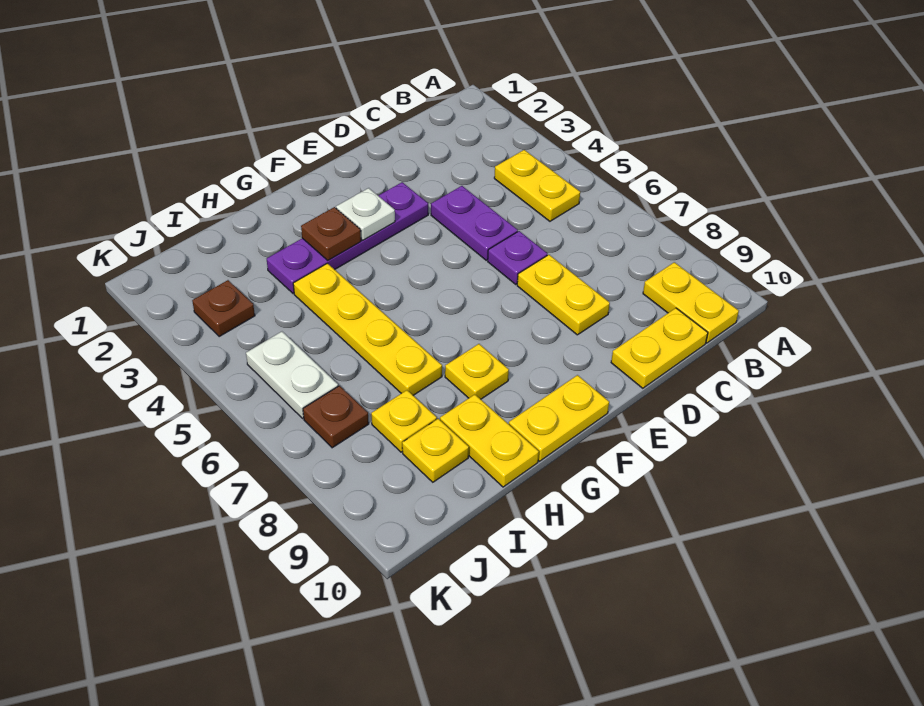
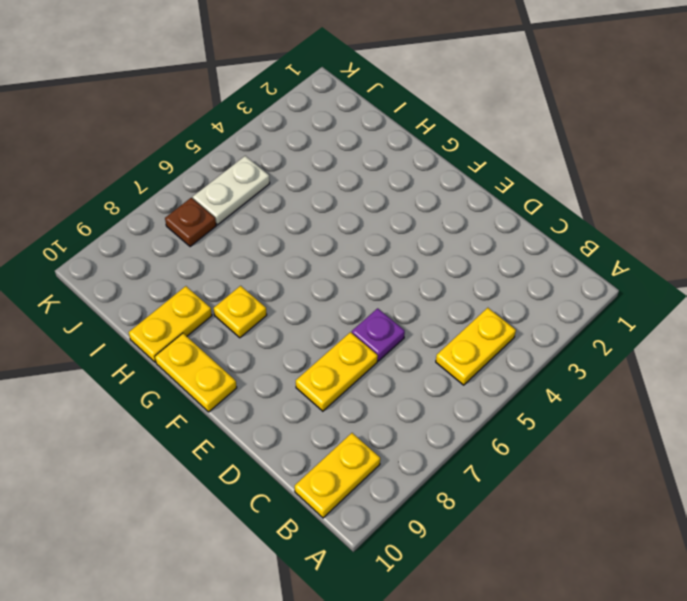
none -> yellow plate C10:D10 level 1
none -> purple plate D4:D5 level 1
none -> purple plate E3:H3 level 1

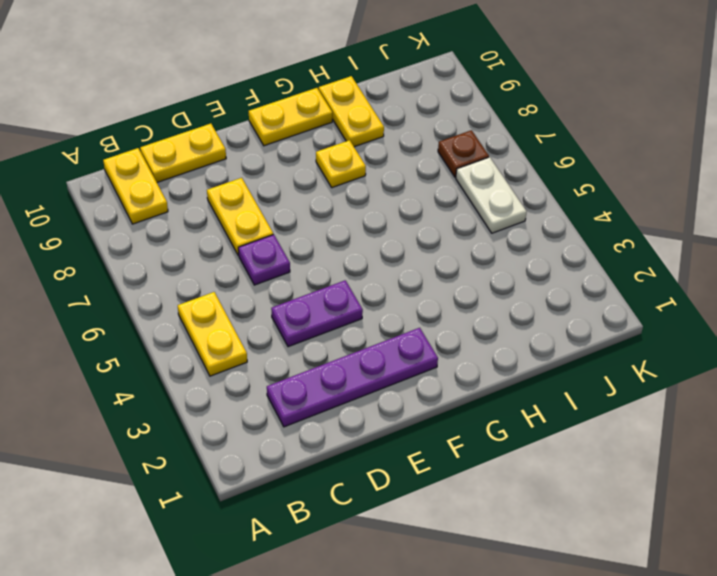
purple plate C2:F2 level 1 -> purple plate E3:H3 level 1
purple plate D4:E4 level 1 -> purple plate D4:D5 level 1
none -> yellow plate H4:H7 level 1
none -> yellow plate I8 level 1
none -> yellow plate I9 level 1

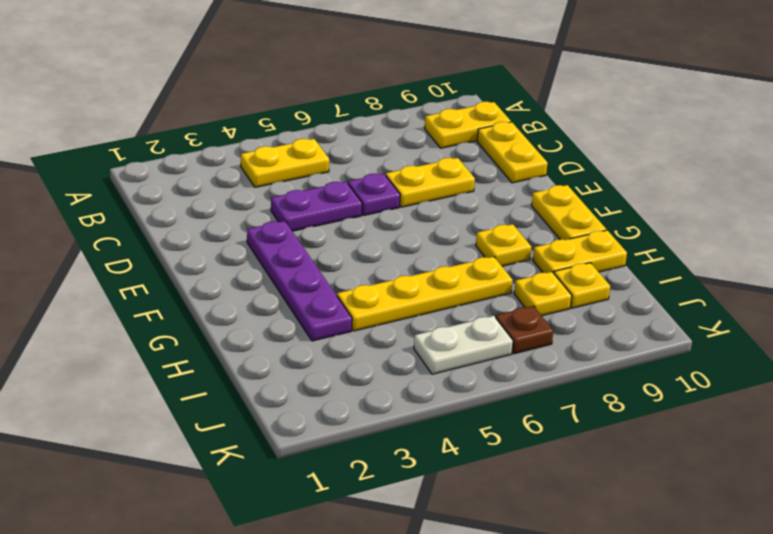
none -> brown plate J3 level 1
none -> white plate F3 level 2
none -> brown plate G3 level 2

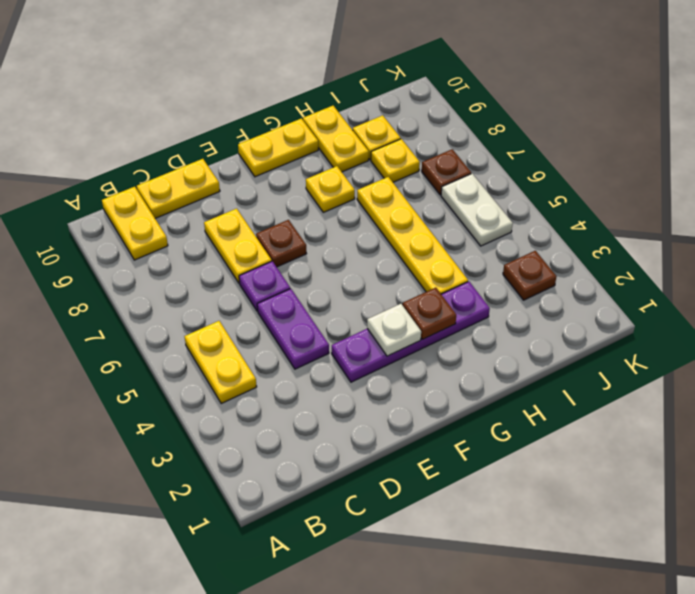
brown plate E7 level 1 -> none

